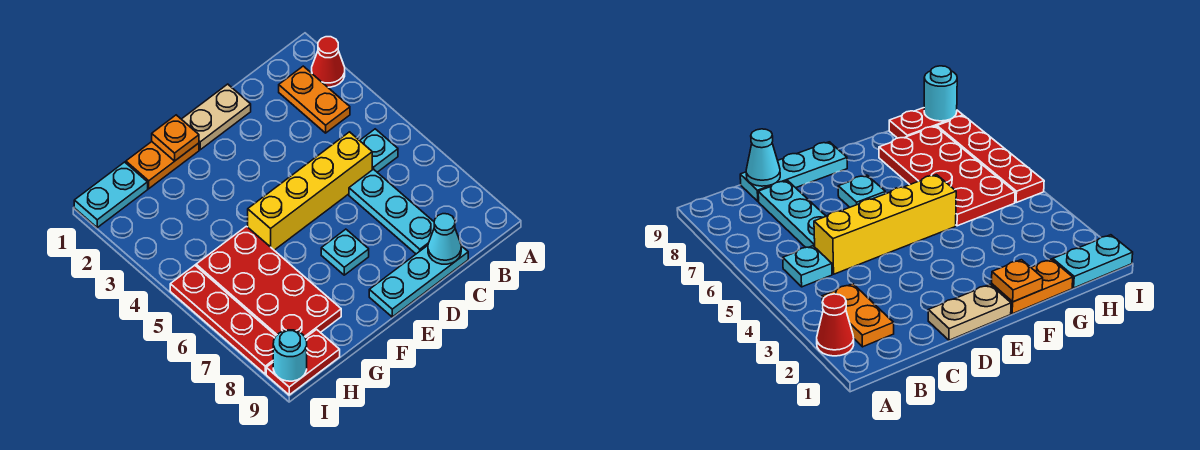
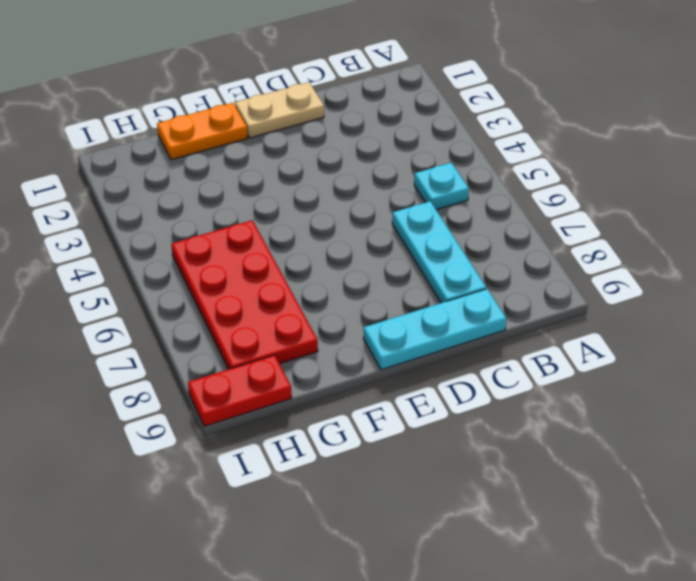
none -> red cone A2 level 1
none -> orange plate B2:B3 level 1
none -> yellow brick C5:F5 level 1

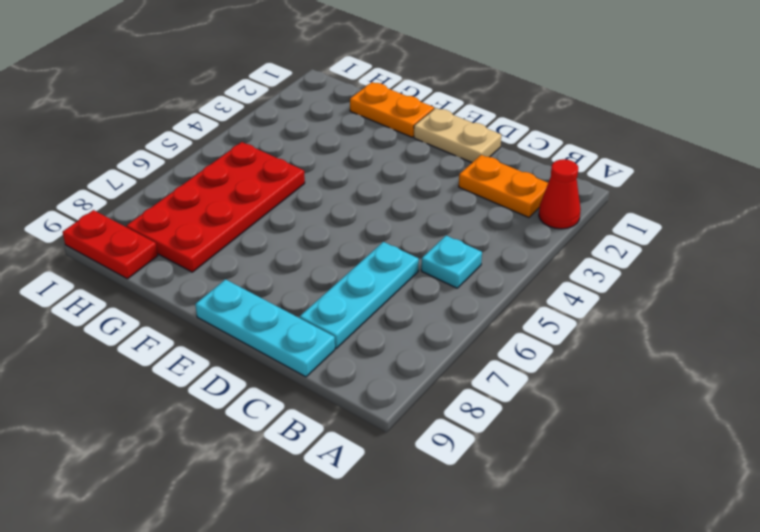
orange plate B2:C2 level 1 -> orange plate B2:B3 level 1
none -> yellow brick C5:F5 level 1
none -> cyan plate E7 level 1
none -> cyan plate H1:I1 level 1

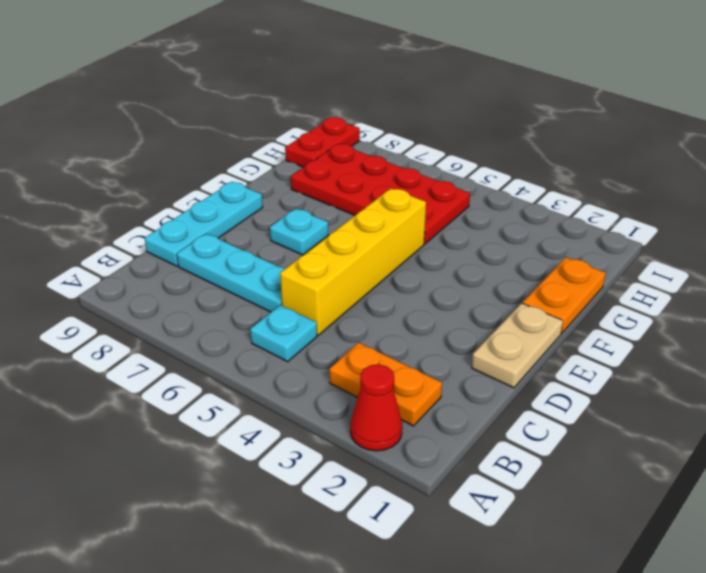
none -> cyan plate H1:I1 level 1
none -> red plate I5:I8 level 1
none -> cyan cone C9 level 2

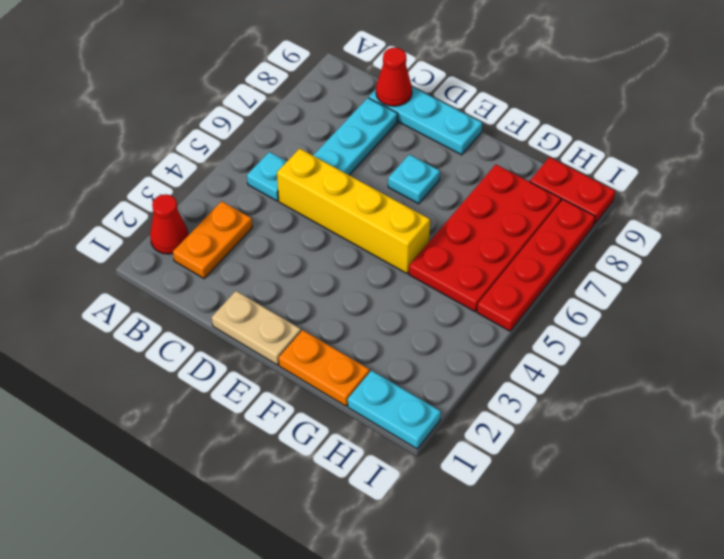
red cone C9 level 2 -> cyan cone C9 level 2
none -> orange plate F1 level 2
none -> cyan round brick I9 level 2

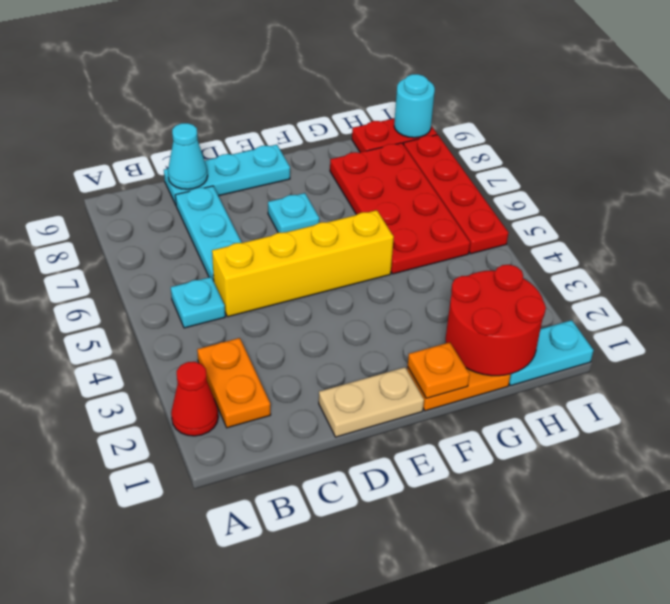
red round brick G1:H2 level 2 -> none

